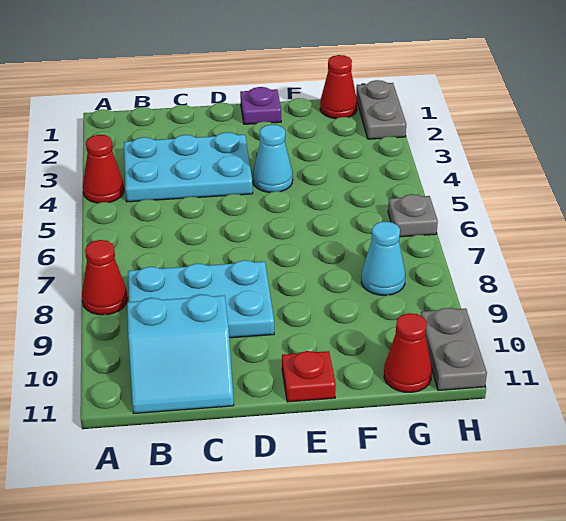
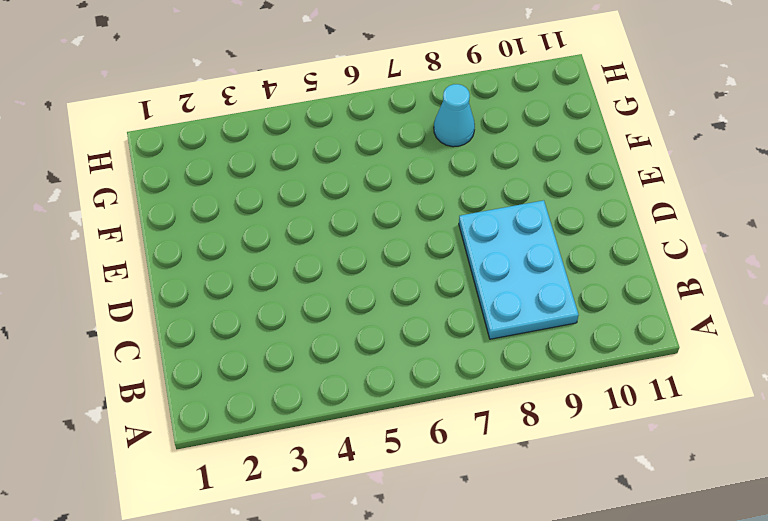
none -> red cone A4 level 1
none -> red cone A8 level 1
none -> cyan plate B3:D4 level 1

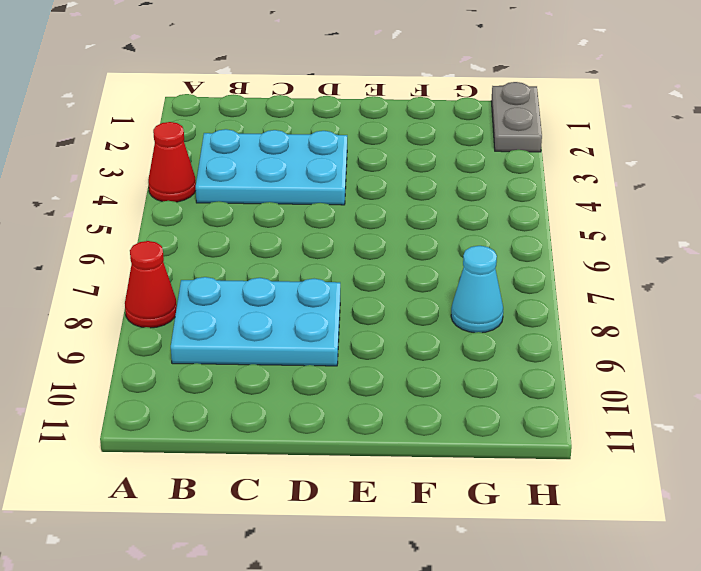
none -> cyan slope B10:C11 level 1 top 10
none -> purple plate E1 level 1
none -> cyan cone E4 level 1

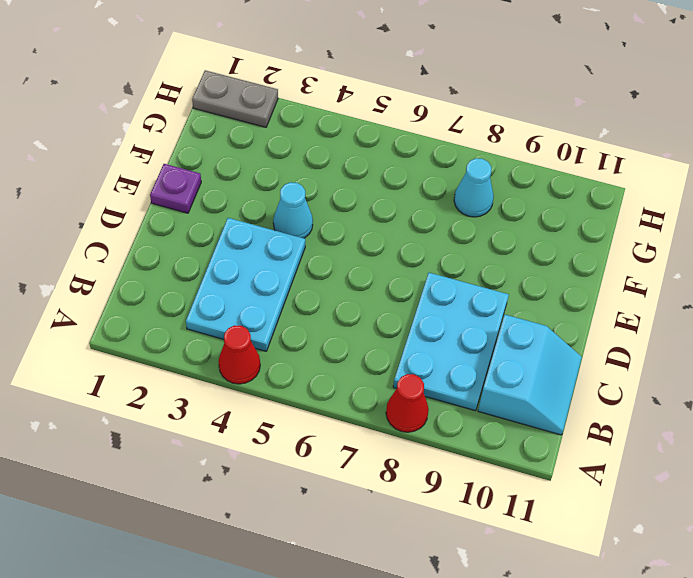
none -> red plate E11 level 1
none -> red cone G1 level 1
none -> red cone G11 level 1

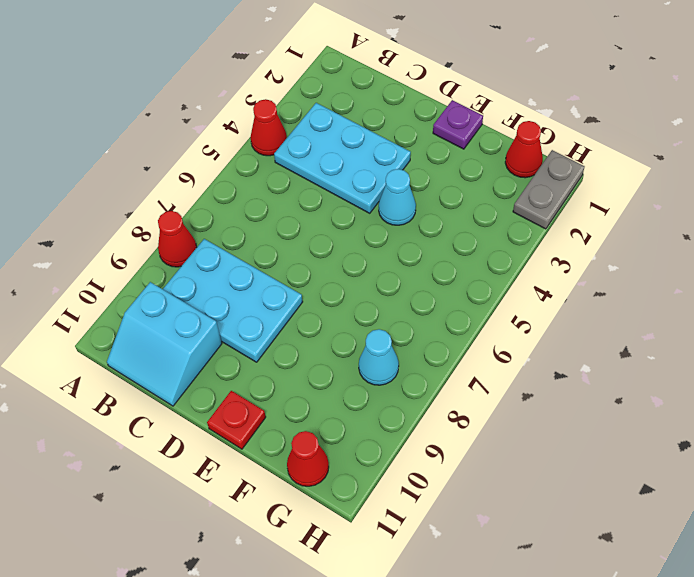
none -> grey plate H6 level 1
none -> grey plate H10:H11 level 1

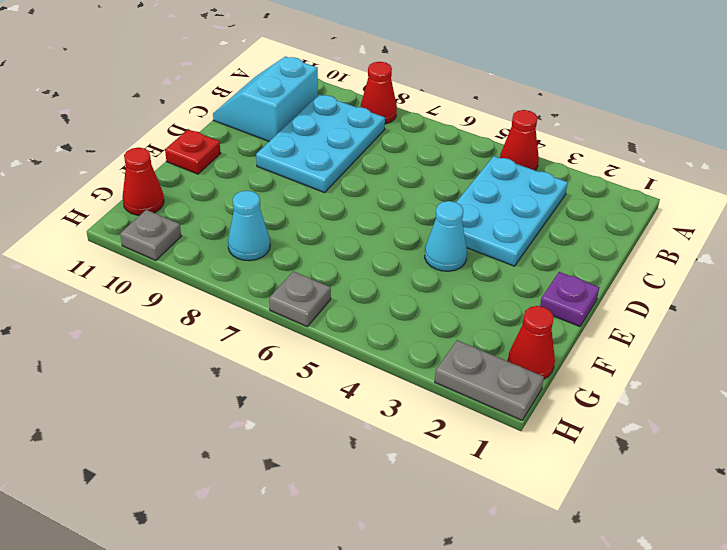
grey plate H10 level 1 -> grey plate H10:H11 level 1

